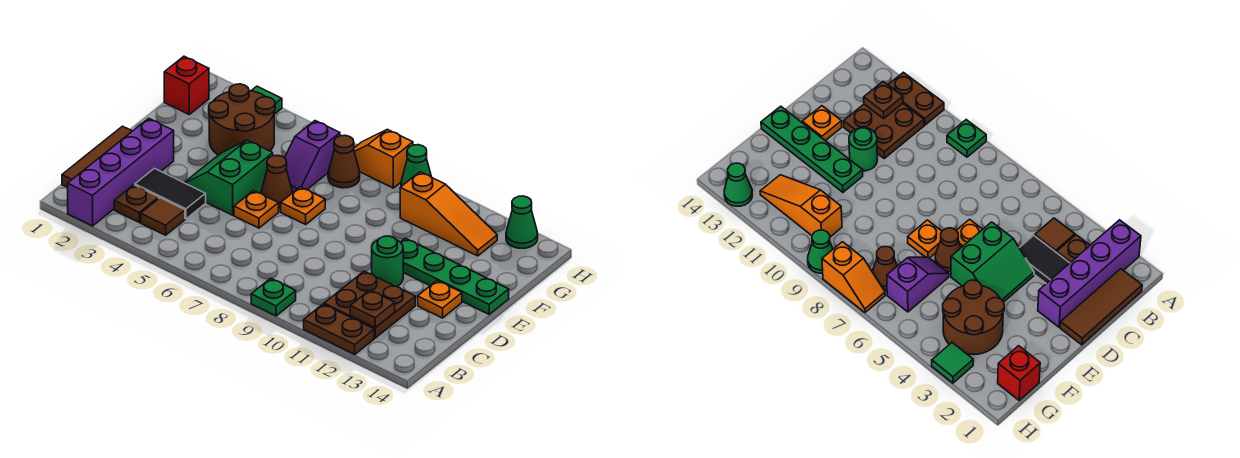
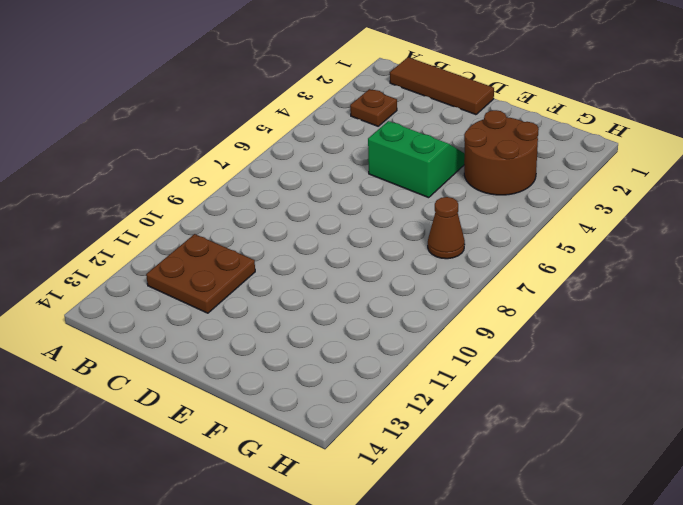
none -> purple brick A2:D2 level 1
none -> green plate A9 level 1
none -> brown plate A11:A12 level 1

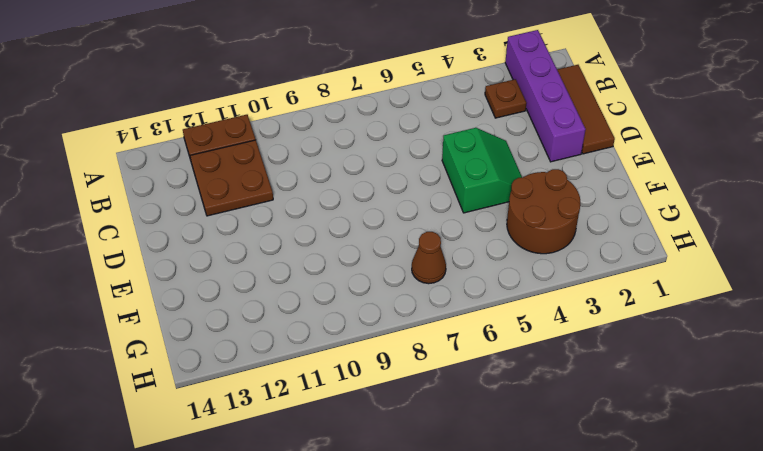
none -> green plate A9 level 1
none -> brown tile B4 level 1
none -> black tile C3:C4 level 1

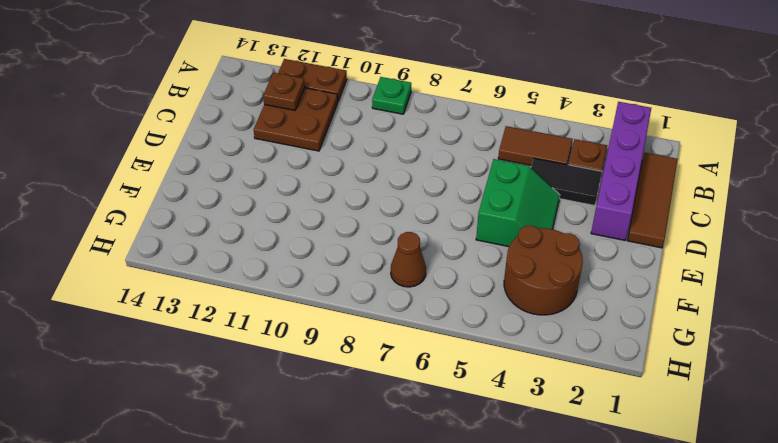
brown tile B4:B5 level 1 -> brown tile B4 level 1
none -> orange plate D6 level 1
none -> green round brick D11 level 1
none -> orange plate D13 level 1

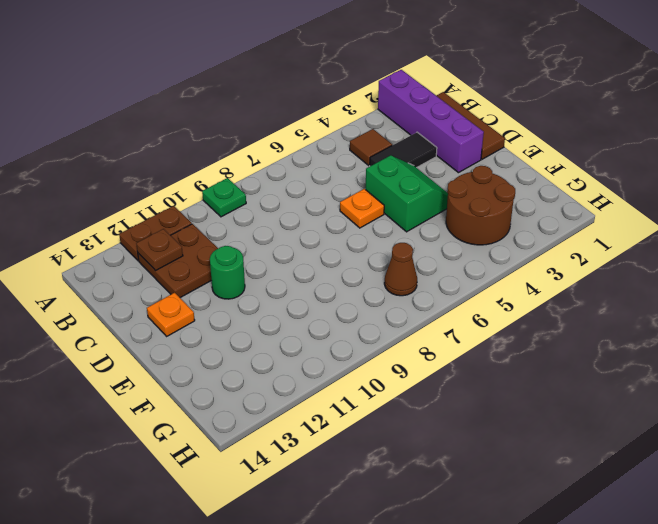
none -> brown plate B3 level 1
none -> brown cone E6 level 1
none -> orange plate E7 level 1

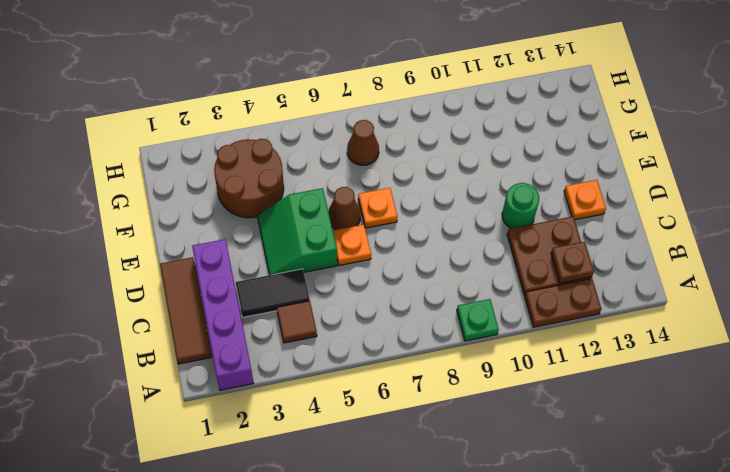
none -> brown plate B3 level 1
none -> green plate E11:E14 level 1
none -> purple slope F6:G6 level 1 top G

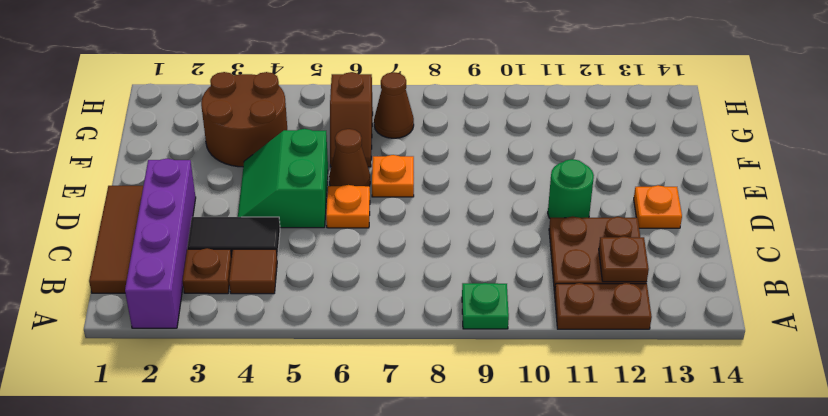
brown slope F6:G6 level 1 top G -> purple slope F6:G6 level 1 top G
none -> green plate E11:E14 level 1
none -> red brick G1 level 1
none -> orange slope G10:G12 level 1 top 10

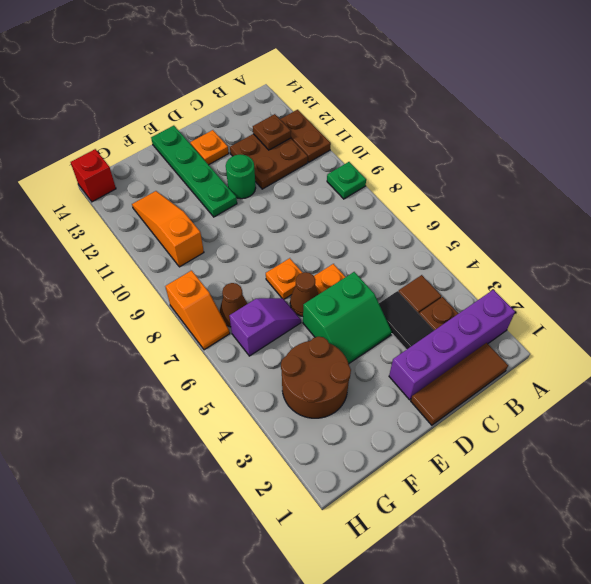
red brick H14 level 1 -> red brick G1 level 1
none -> green tile H3 level 1
none -> green cone H9 level 1
none -> green cone H13 level 1

